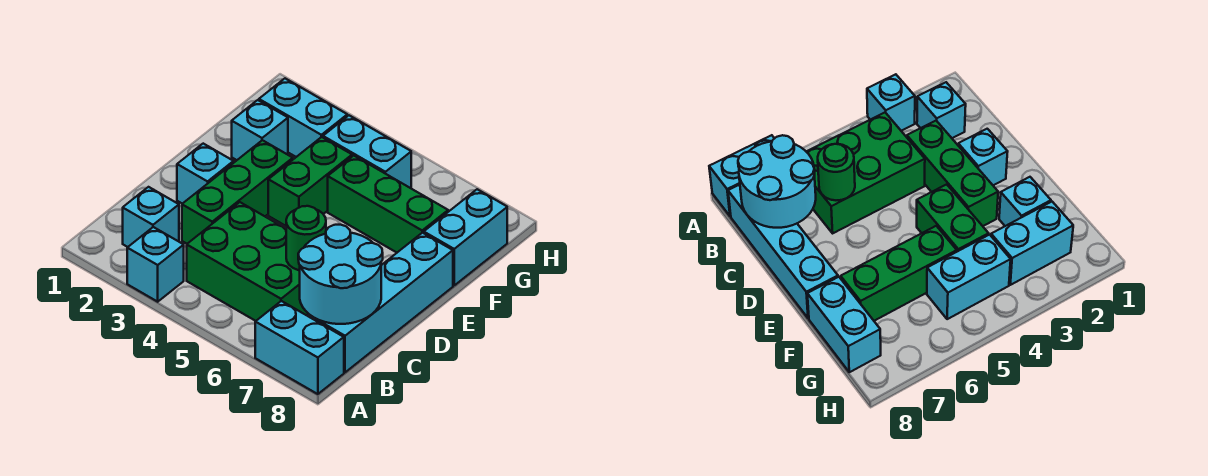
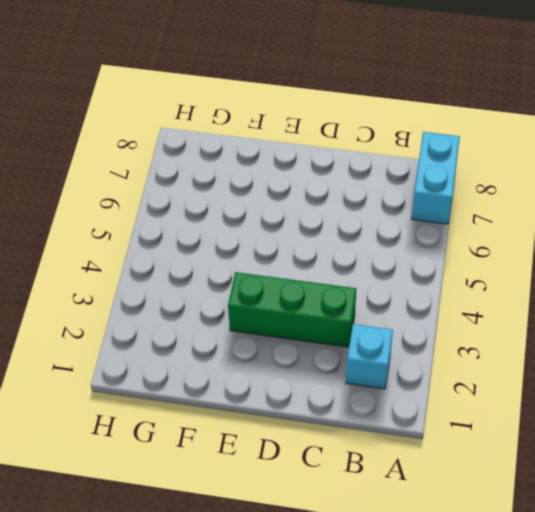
none -> cyan brick A3 level 1
none -> green brick B4:C6 level 1
none -> cyan brick B8:E8 level 1

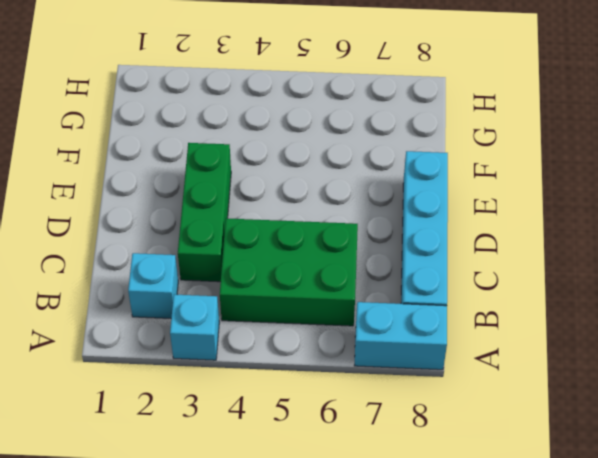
none -> cyan brick D2 level 1
none -> green brick E4:F4 level 1
none -> cyan brick F2 level 1

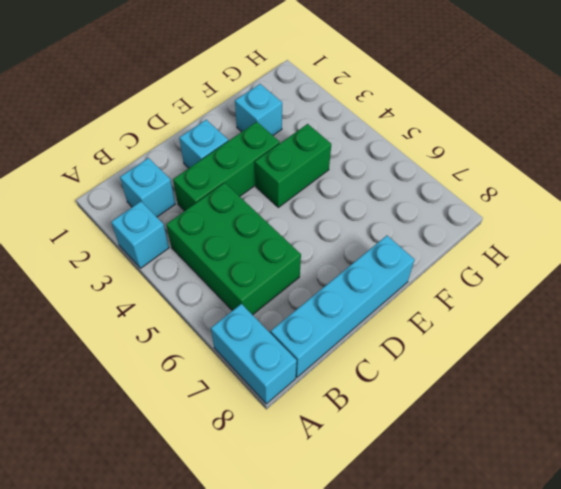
none -> green brick F5:F7 level 1
none -> cyan brick F8:G8 level 1
none -> cyan brick G2:G3 level 1

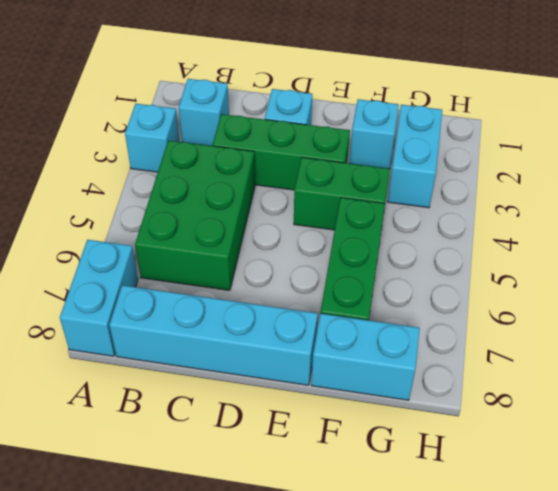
none -> cyan brick G4:G5 level 1
none -> cyan round brick B7:C8 level 2
none -> green round brick C6 level 2

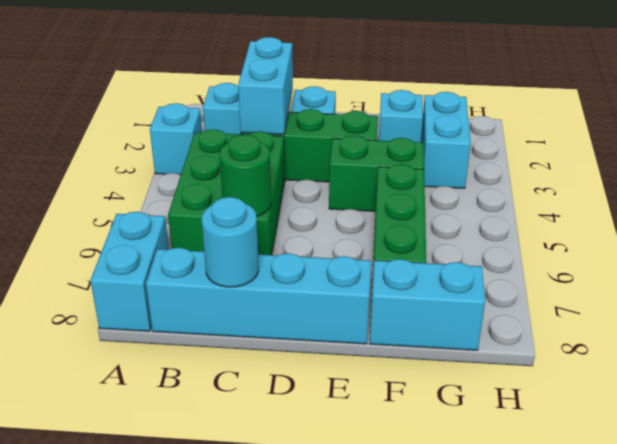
cyan brick C2:C3 level 2 -> cyan brick G4:G5 level 1
cyan round brick C8 level 2 -> cyan round brick B7:C8 level 2

